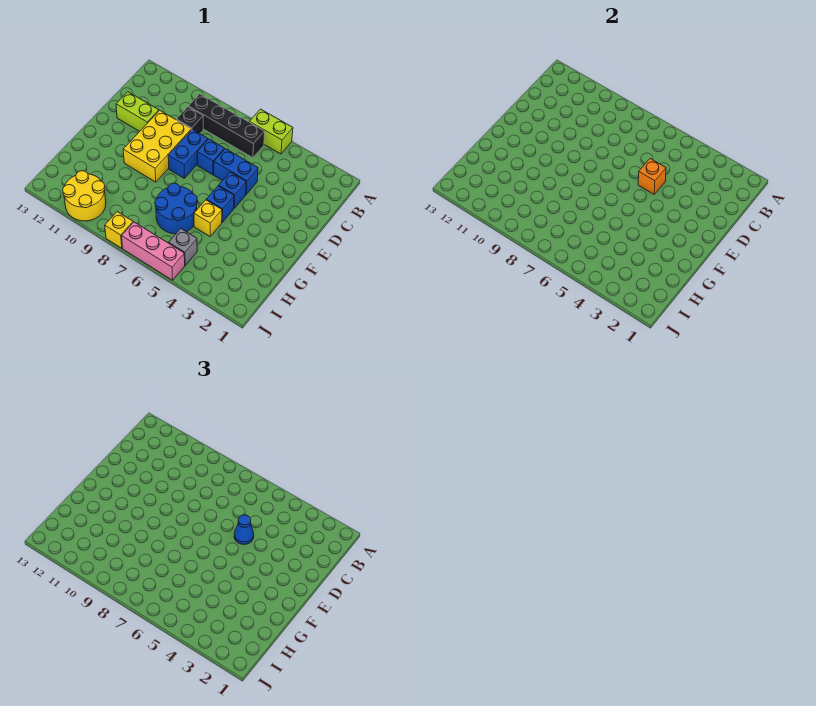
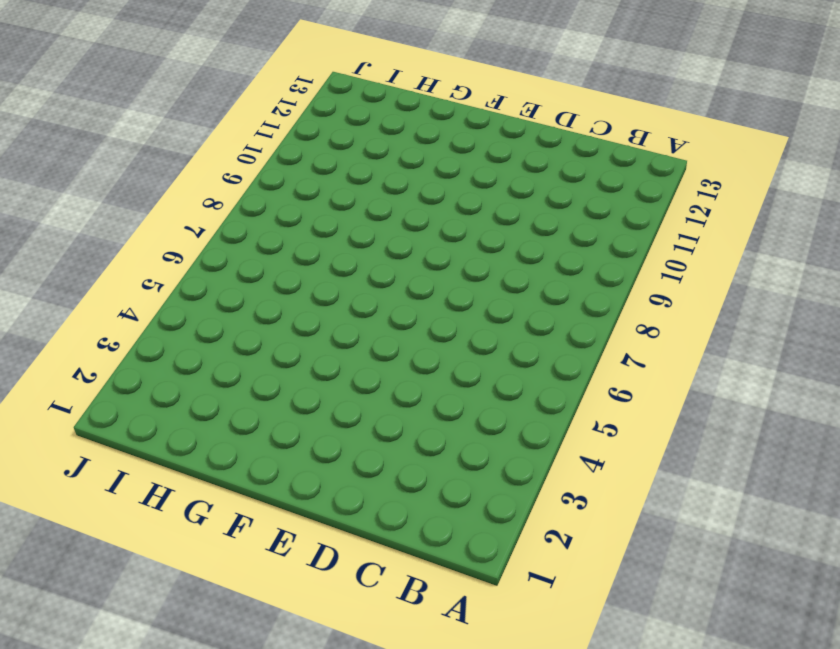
none -> lime brick A5:A6 level 1
none -> black brick B6:B9 level 1
none -> black brick C9 level 1

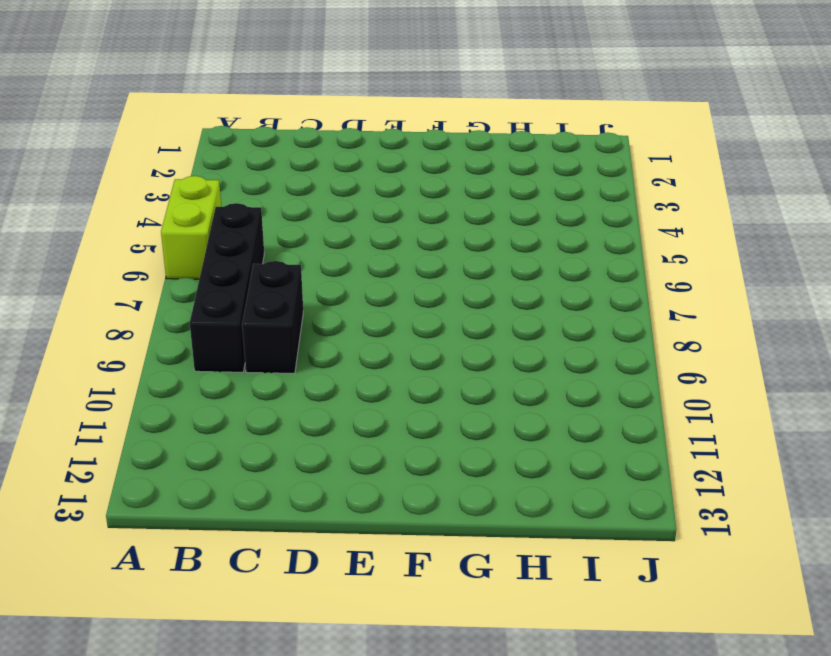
black brick C8:C9 level 1 -> black brick C9 level 1
none -> blue brick D5:D6 level 1
none -> blue brick D7 level 1
none -> blue brick D8:E8 level 1

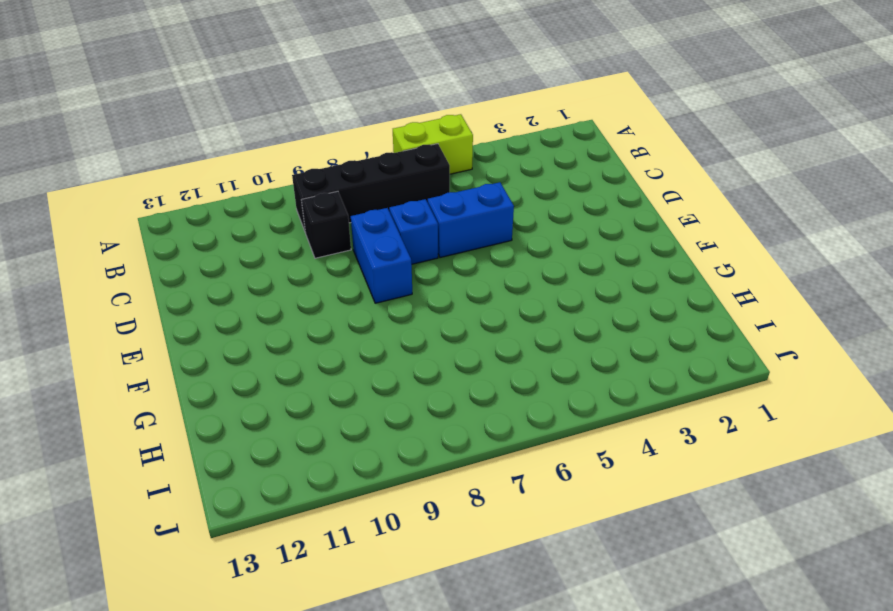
none -> yellow brick D9:F10 level 1
none -> lime brick D11:D12 level 1
none -> blue brick E5 level 1

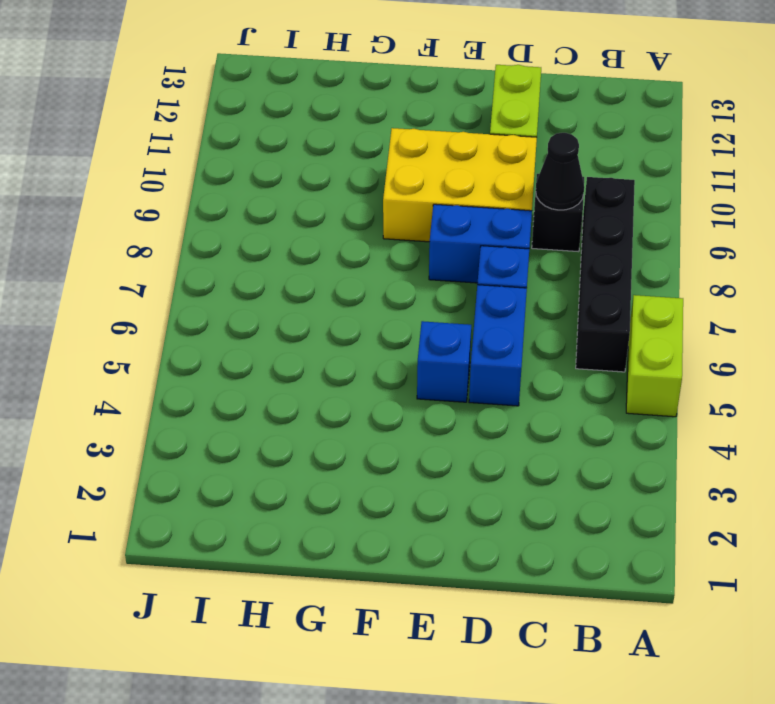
black cone C9 level 2 -> none
none -> blue brick F5 level 1
none -> yellow brick G5 level 1
none -> blue round brick G6:H7 level 1

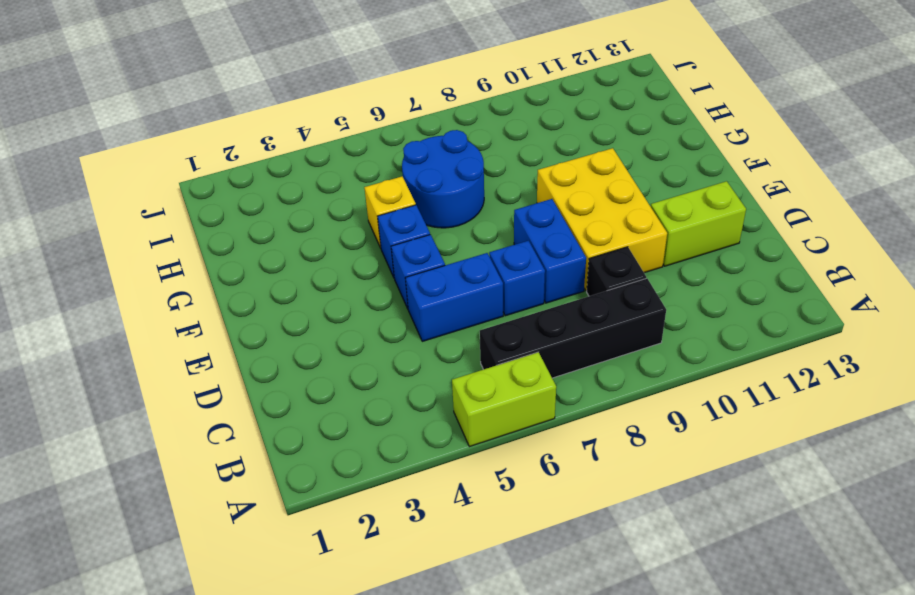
none -> grey brick I5 level 1
none -> yellow round brick I10:J11 level 1
none -> pink brick J5:J7 level 1

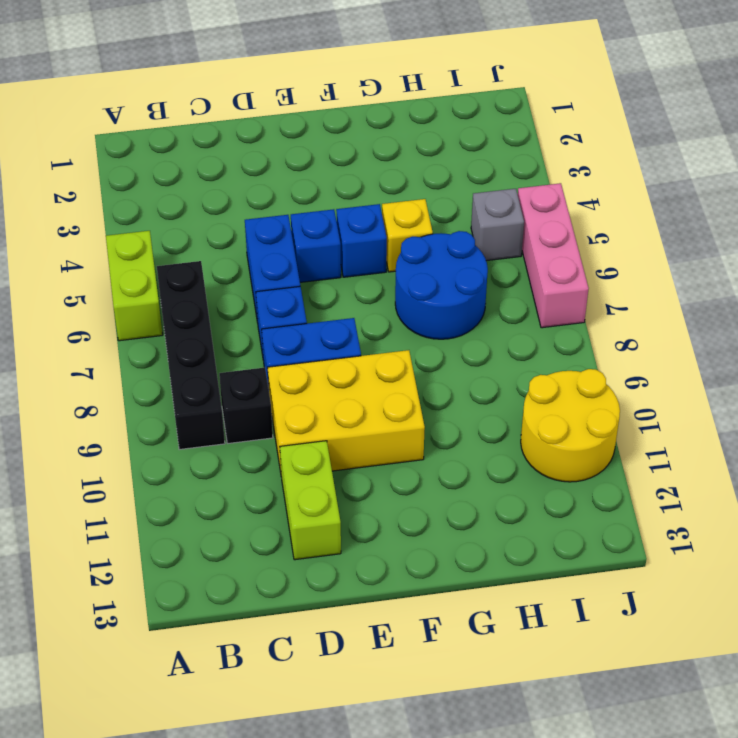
none -> yellow brick J8 level 1
none -> orange brick D5 level 2
none -> blue cone D5 level 3

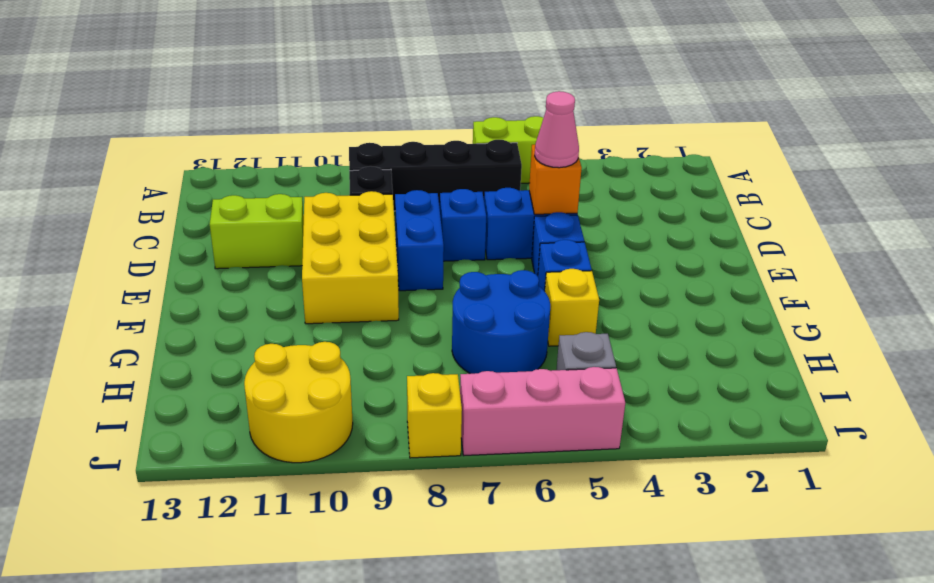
pink cone D5 level 3 -> blue cone D5 level 3

